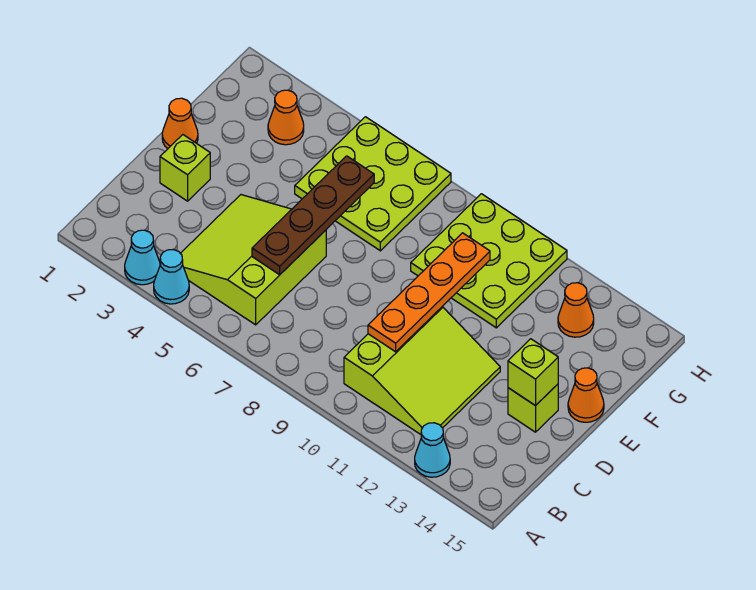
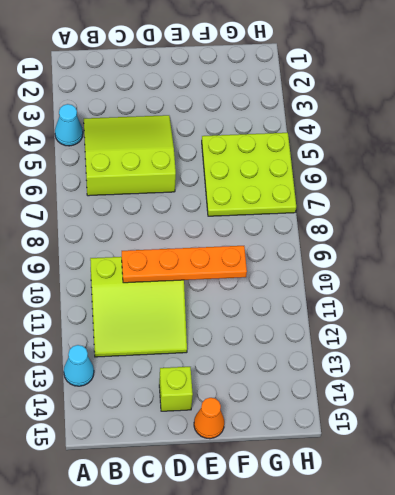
none -> cyan cone A3 level 1
none -> lime brick D2 level 1
none -> orange cone E1 level 1

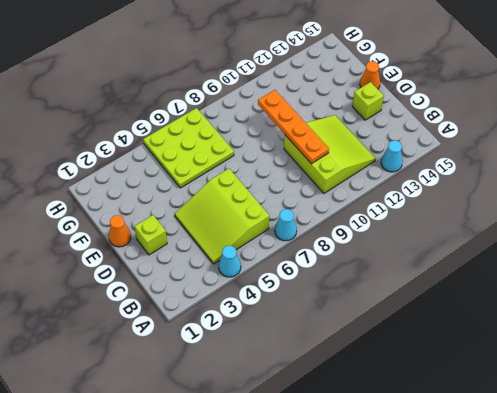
cyan cone A7 level 1 -> cyan cone A3 level 1
none -> lime plate F9:H11 level 1
none -> orange cone G3 level 1
none -> orange cone G13 level 1

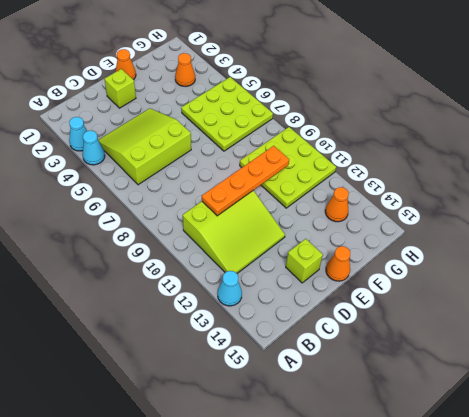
none -> brown plate C6:F6 level 2
none -> lime brick D14 level 2

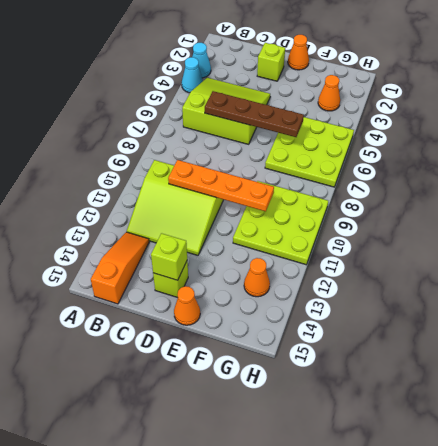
orange slope B13:B15 level 1 top 15 -> none
none -> cyan cone A13 level 1

